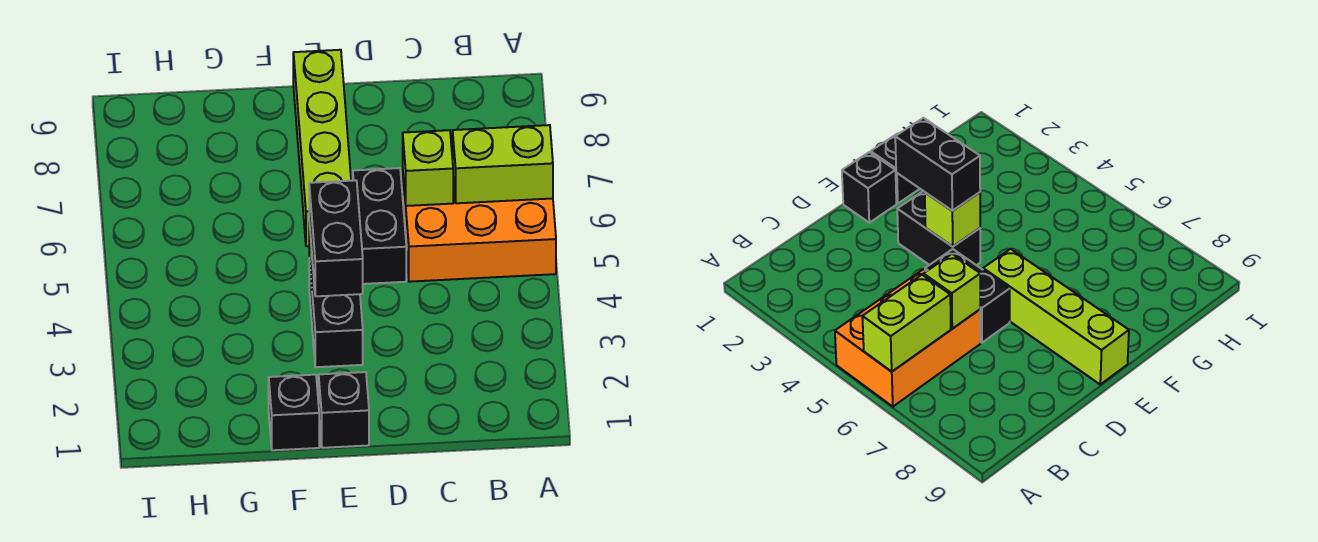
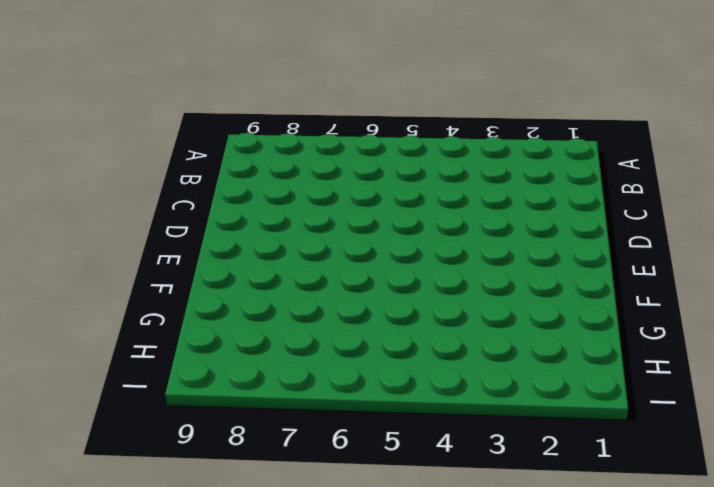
none -> orange brick A5:C6 level 1
none -> black brick D5:D6 level 1

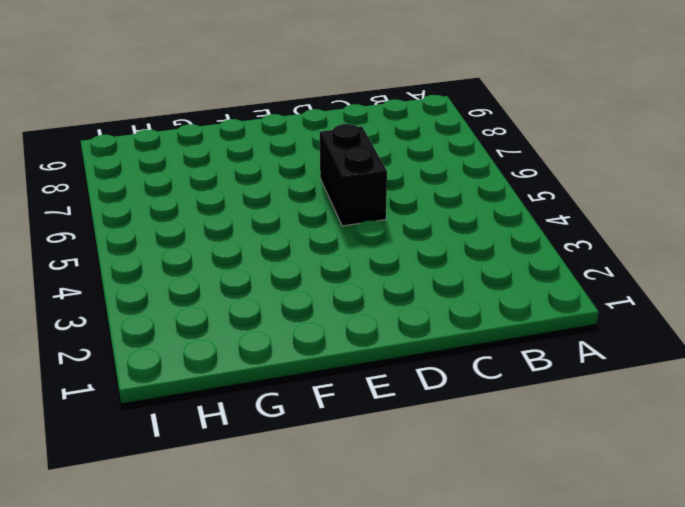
none -> orange brick A5:C6 level 1
none -> black brick E1 level 1

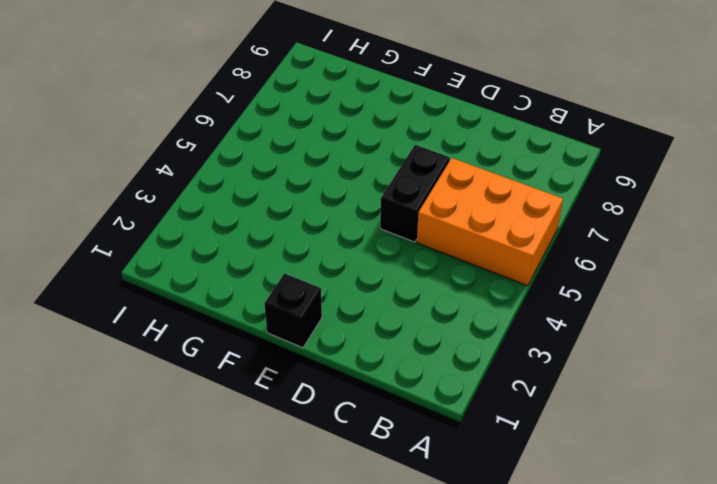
none -> black brick E3:E4 level 1
none -> lime brick E6:E9 level 1

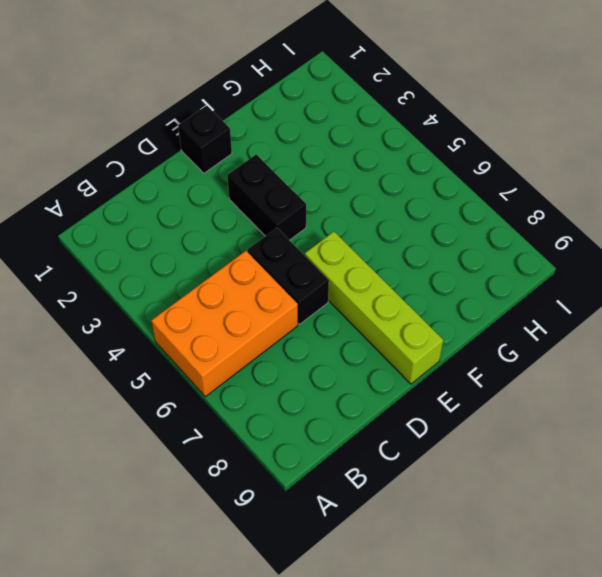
none -> black brick F1 level 1
none -> lime brick A6:B6 level 2

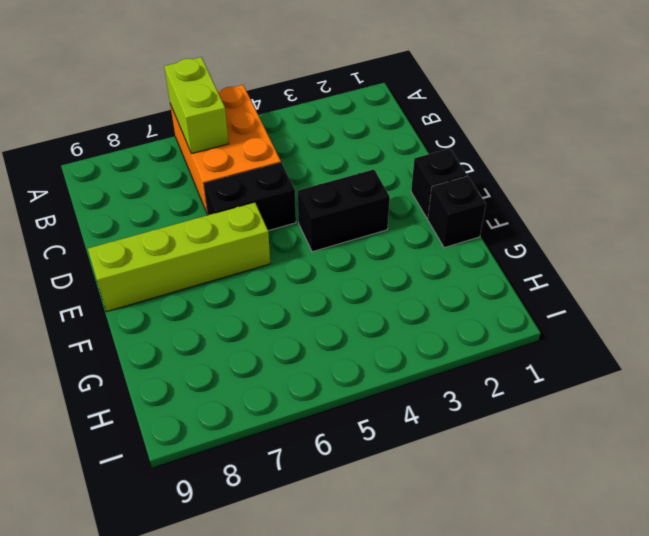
none -> lime brick C6 level 2
none -> lime brick E4 level 2

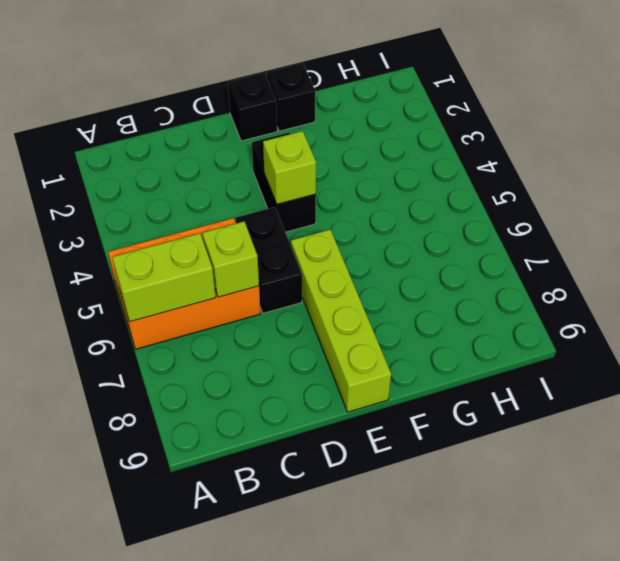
none -> black brick E3:E4 level 3

